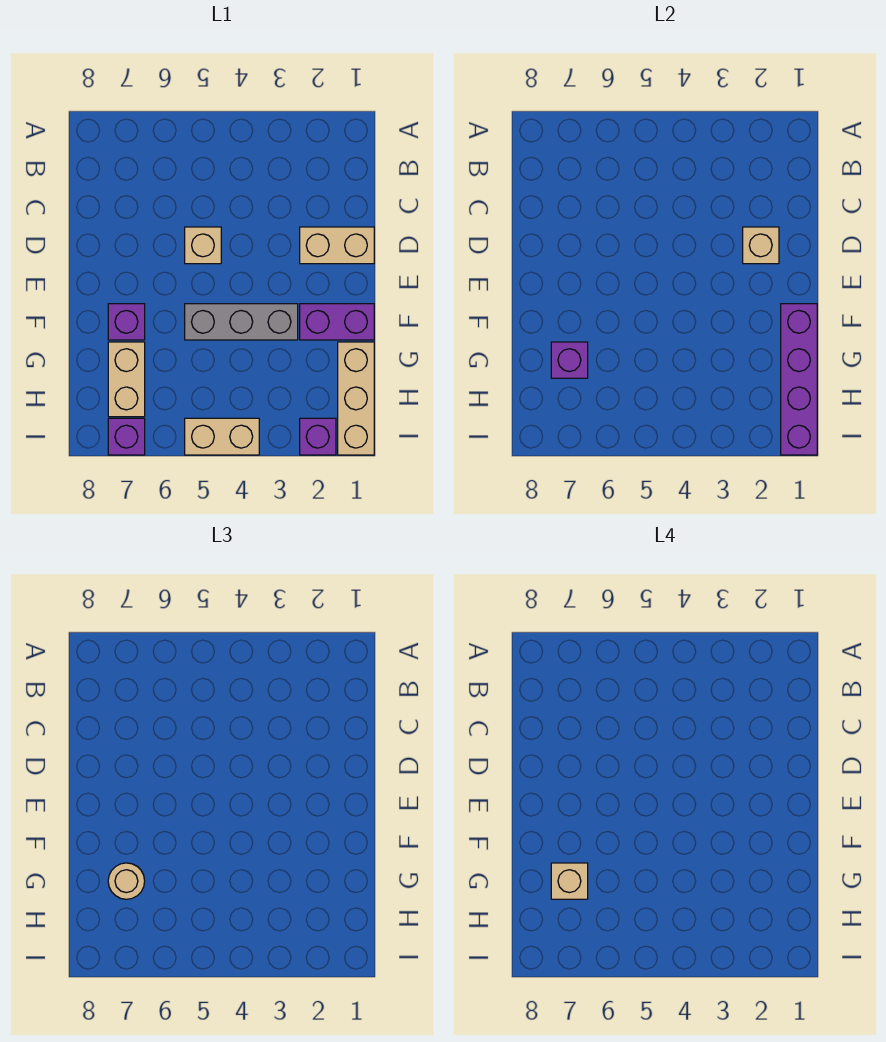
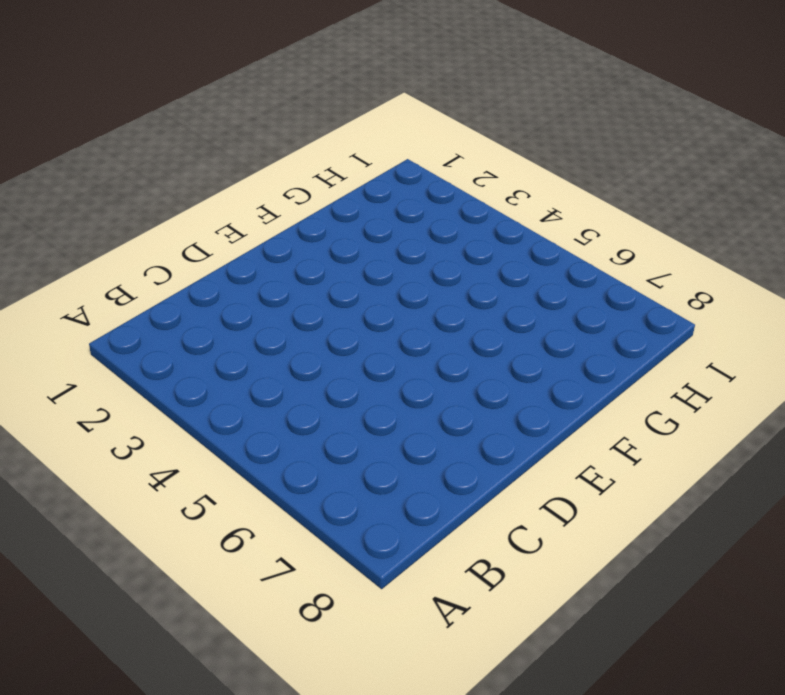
none -> tan brick D1:D2 level 1
none -> tan brick D5 level 1
none -> purple brick F1:F2 level 1

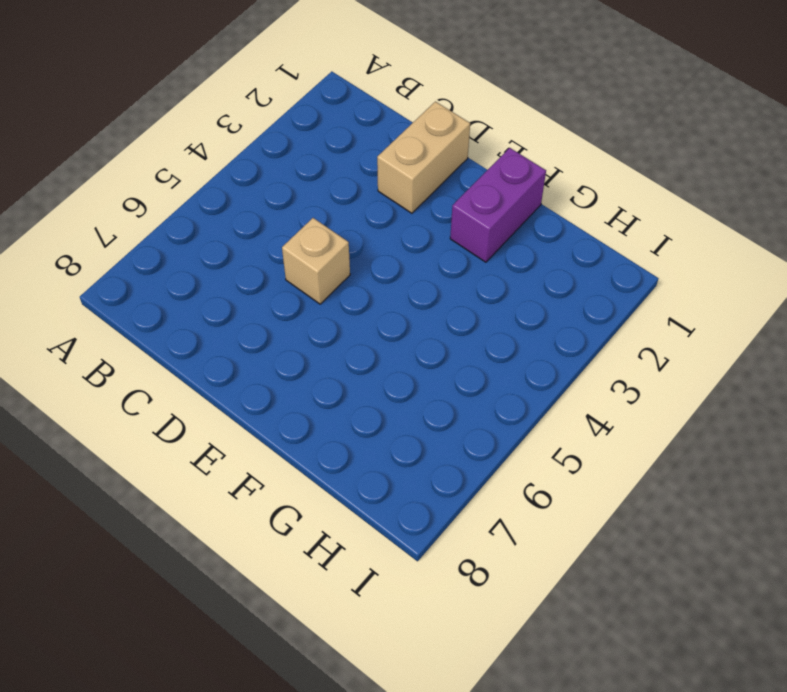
none -> grey brick F3:F5 level 1
none -> purple brick F7 level 1
none -> tan brick G1:I1 level 1

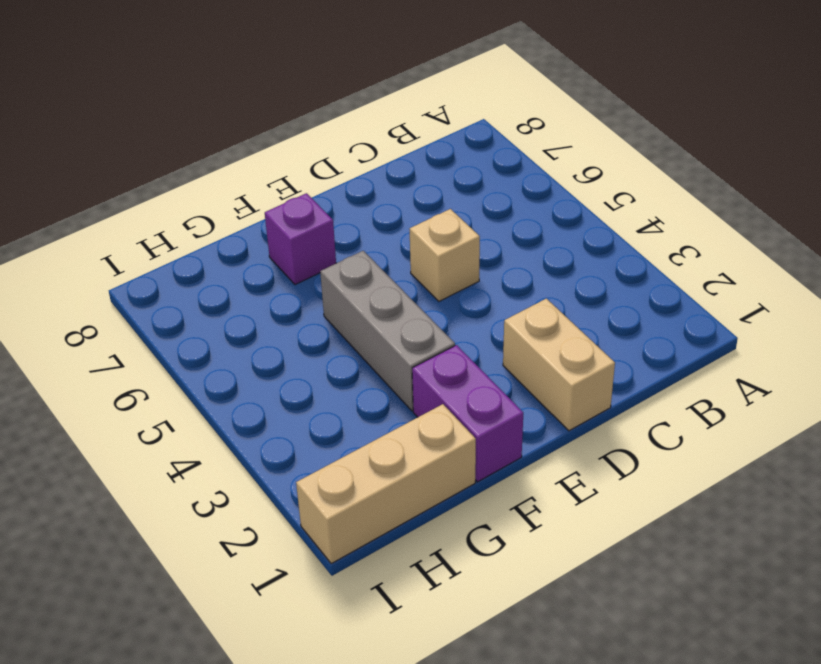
none -> tan brick G7:H7 level 1
none -> purple brick I2 level 1
none -> tan brick I4:I5 level 1

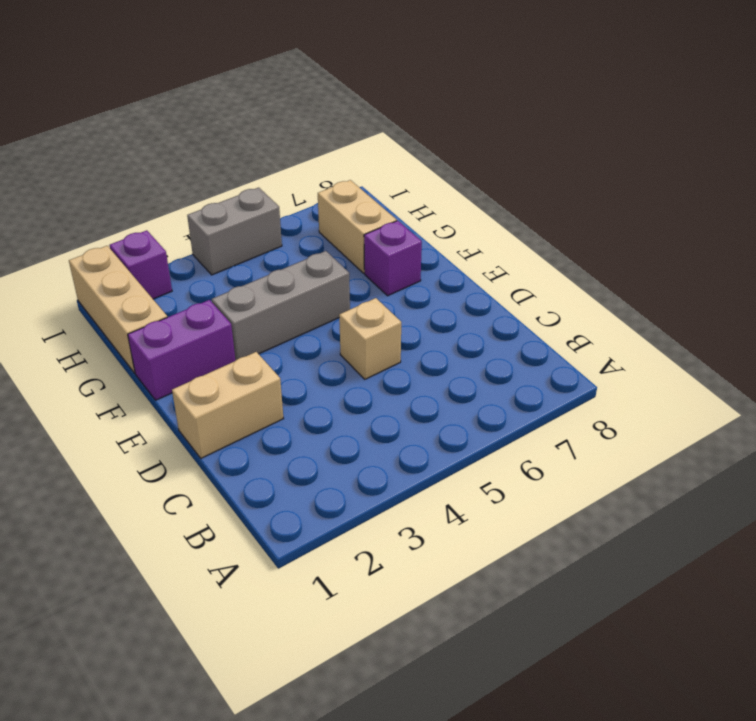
grey brick I4:I5 level 1 -> tan brick I4:I5 level 1
none -> purple brick I7 level 1
none -> tan brick D2 level 2
none -> purple brick F1:I1 level 2

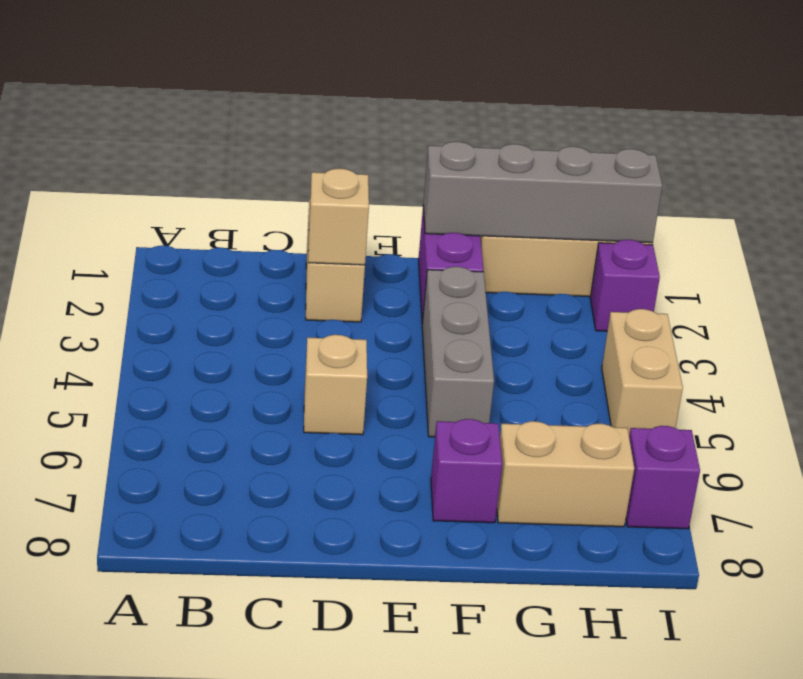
grey brick F1:I1 level 2 -> purple brick F1:I1 level 2
none -> purple brick G7 level 2
none -> tan round brick G7 level 3
none -> tan brick G7 level 4

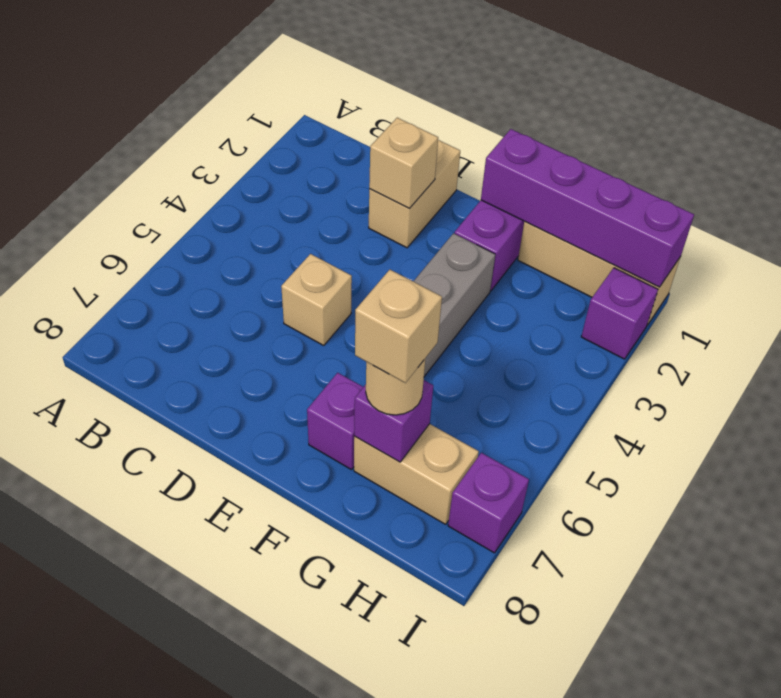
none -> tan brick I4:I5 level 1

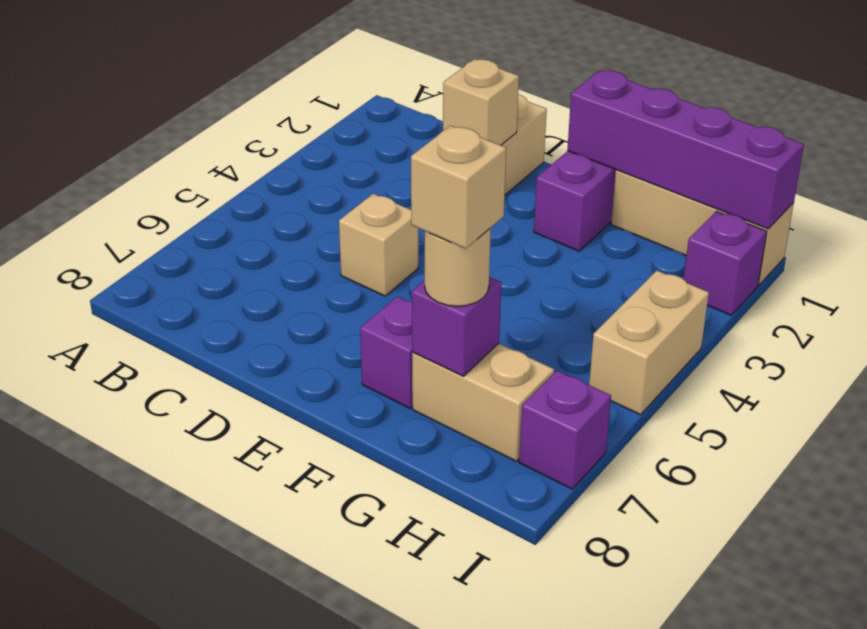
none -> grey brick F3:F5 level 1

